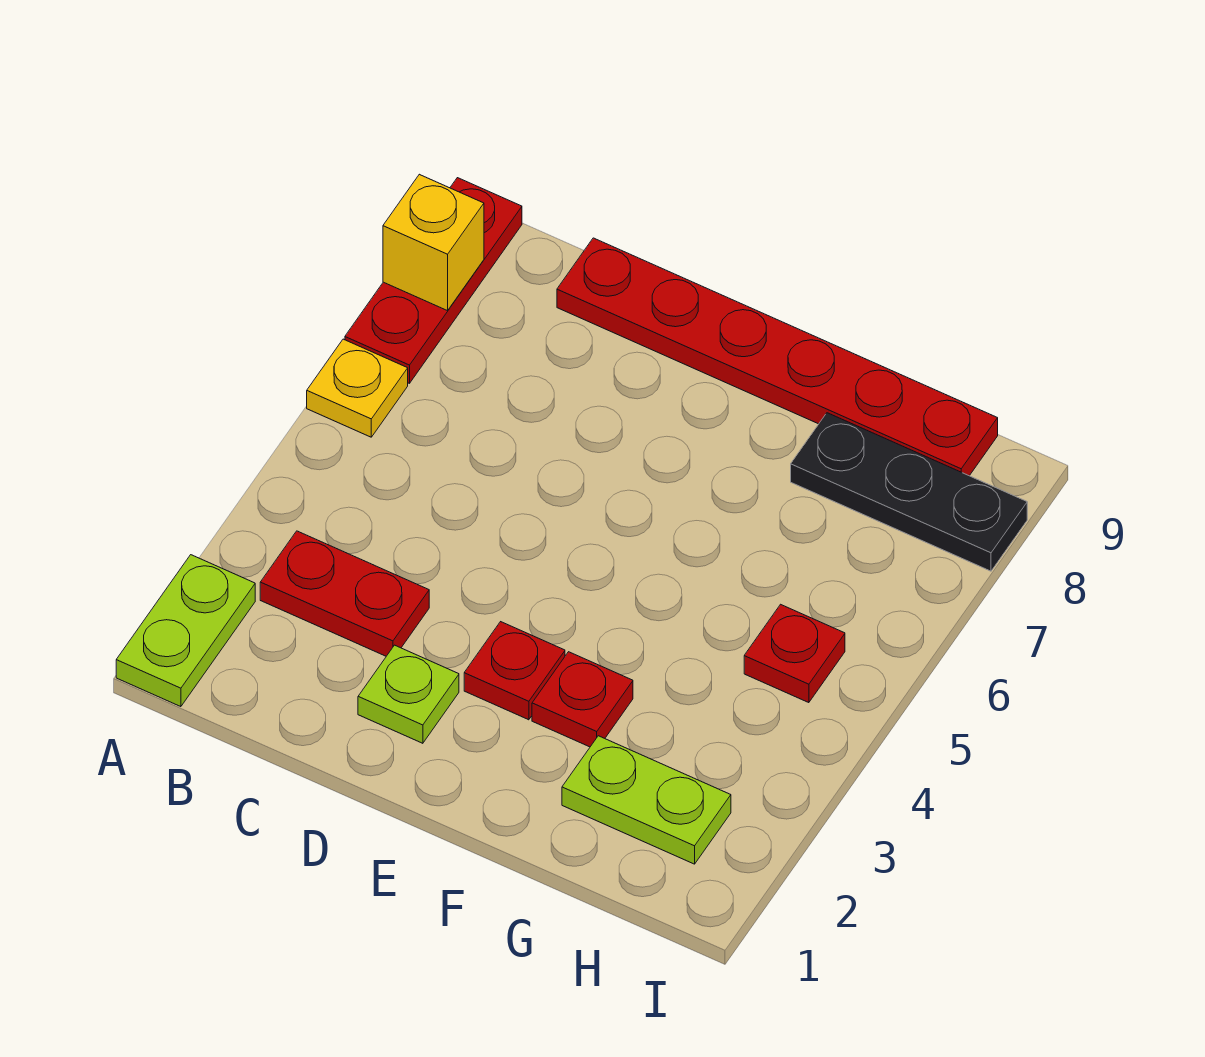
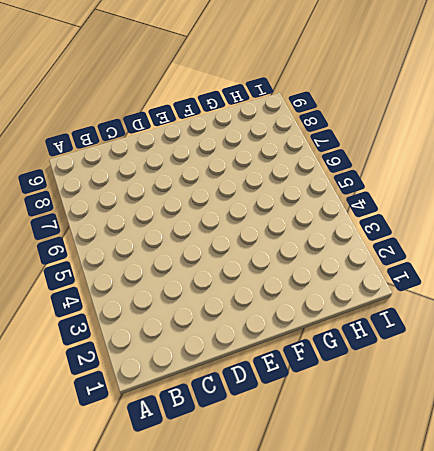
none -> lime plate A1:A2 level 1
none -> yellow plate A6 level 1
none -> red plate A7:A9 level 1

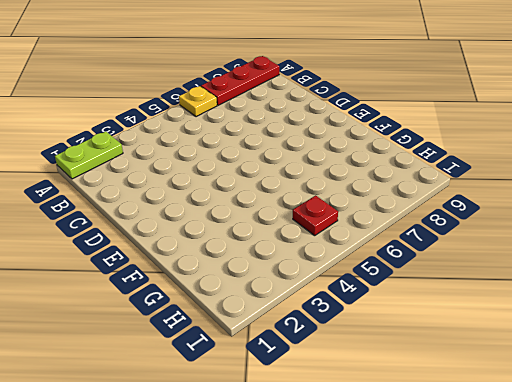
none -> red plate B3:C3 level 1
none -> red plate C9:H9 level 1
none -> lime plate D2 level 1

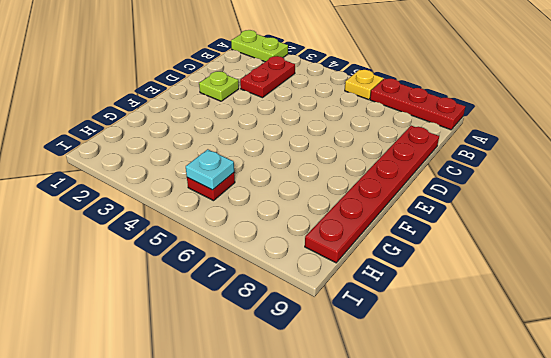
cyan plate H5 level 2 -> none
none -> red plate E3 level 1
none -> red plate F3 level 1
none -> lime plate G2:H2 level 1

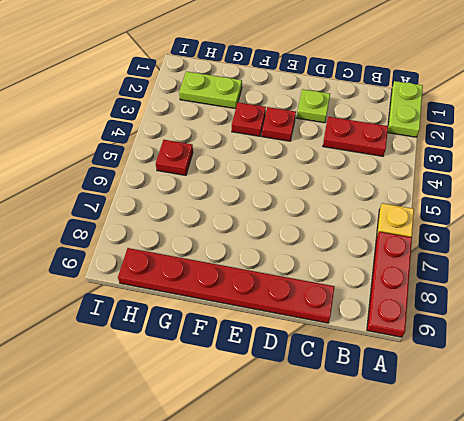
none -> black plate G8:I8 level 1
none -> yellow brick A8 level 2

